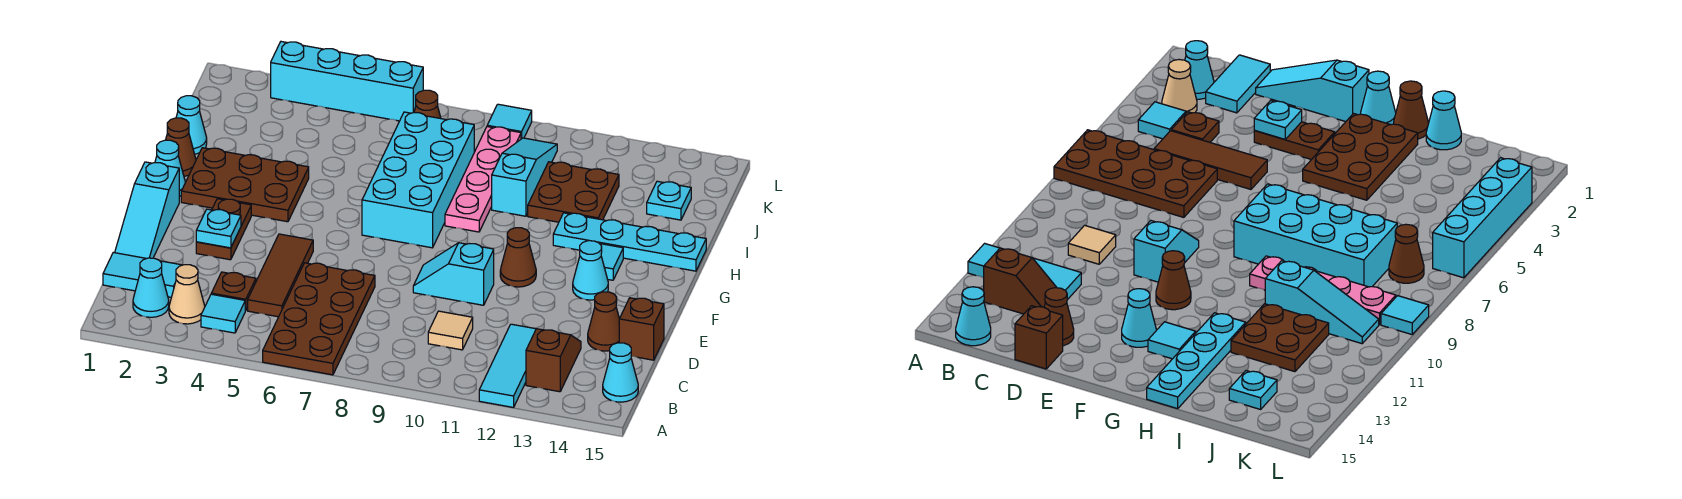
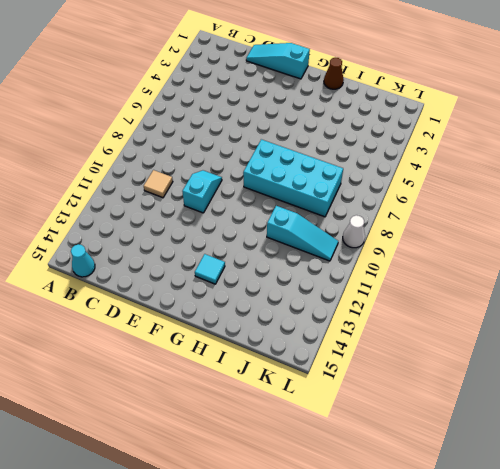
white cone L9 level 1 -> cyan tile L9 level 1
none -> brown plate A6:D7 level 1
none -> cyan tile A12:C12 level 1
none -> cyan cone B2 level 1
none -> tan cone B3 level 1

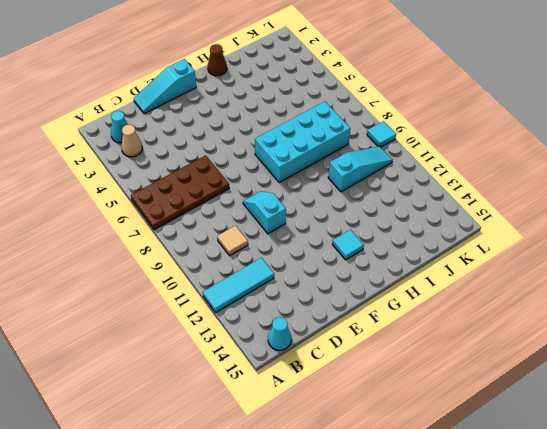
none -> cyan tile B4 level 1
none -> brown slope B13:C13 level 1 top B
none -> cyan tile C1:C2 level 1
none -> brown plate C4 level 1

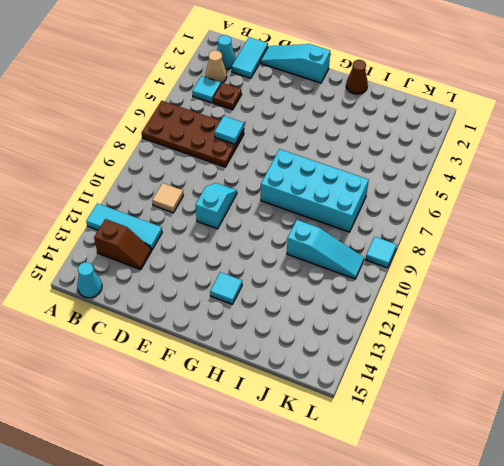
cyan tile D6 level 2 -> none
none -> brown tile C5:E5 level 1
none -> brown cone D14 level 1
none -> brown brick D15 level 1
none -> brown plate E3:F3 level 1

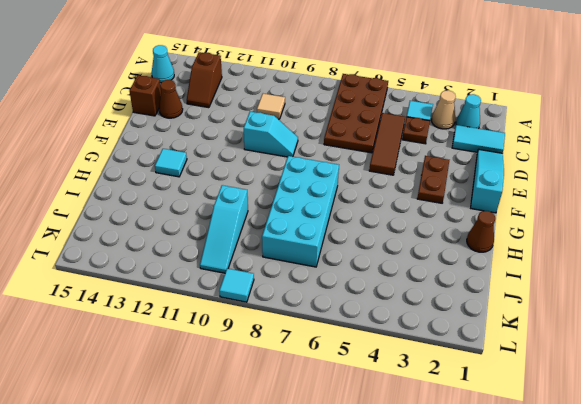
none -> cyan tile A12:C12 level 1
none -> brown cone F11 level 1
none -> cyan cone F13 level 1
none -> cyan cone G1 level 1

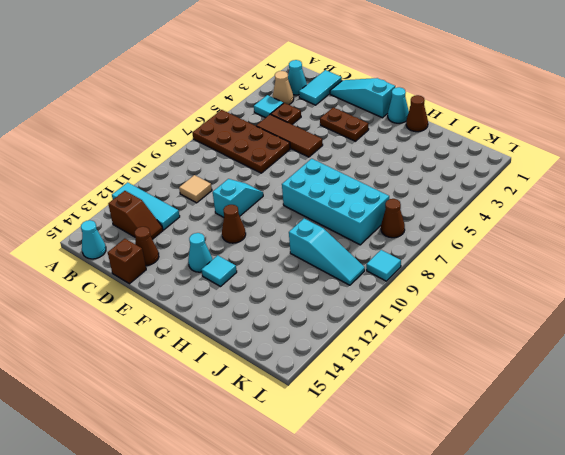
none -> brown plate G2:H4 level 1
none -> pink plate H9:K9 level 1
none -> cyan plate H12:H15 level 1
none -> cyan cone I1 level 1

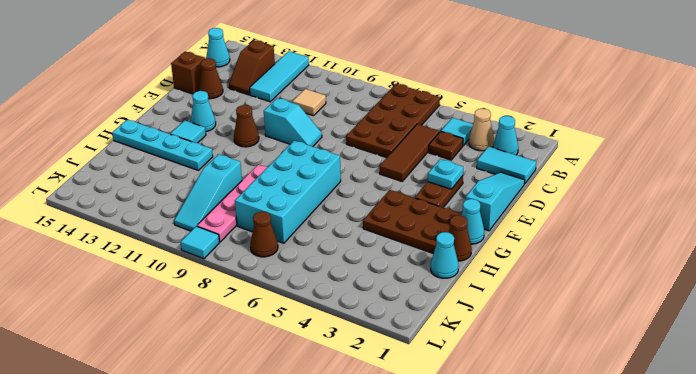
none -> brown plate I11:J12 level 1
none -> cyan plate J14 level 1
none -> cyan brick L3:L6 level 1

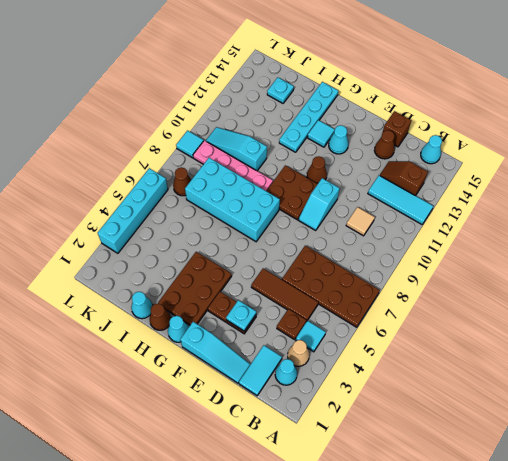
brown plate F9:G10 level 1 -> brown plate I11:J12 level 1

